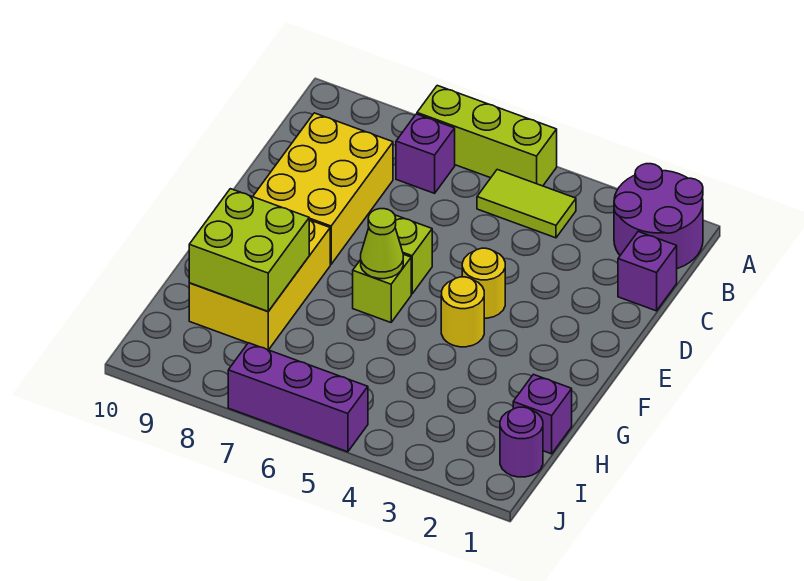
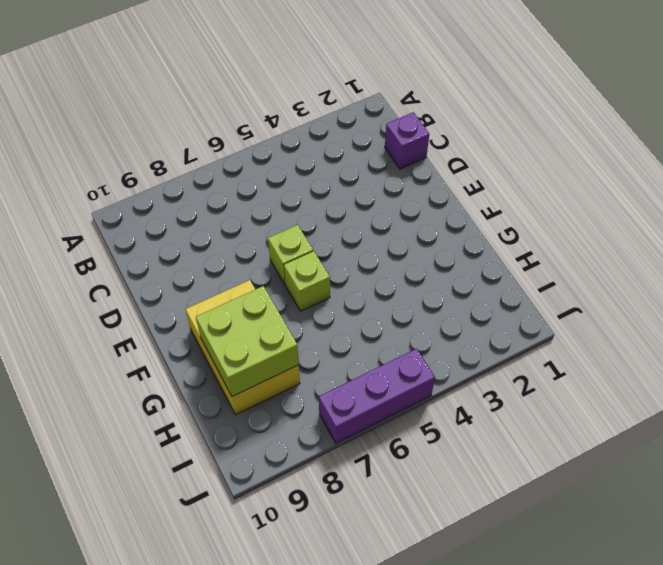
none -> purple round brick A1:B2 level 1
none -> lime brick A5:A7 level 1
none -> lime tile B4:B5 level 1

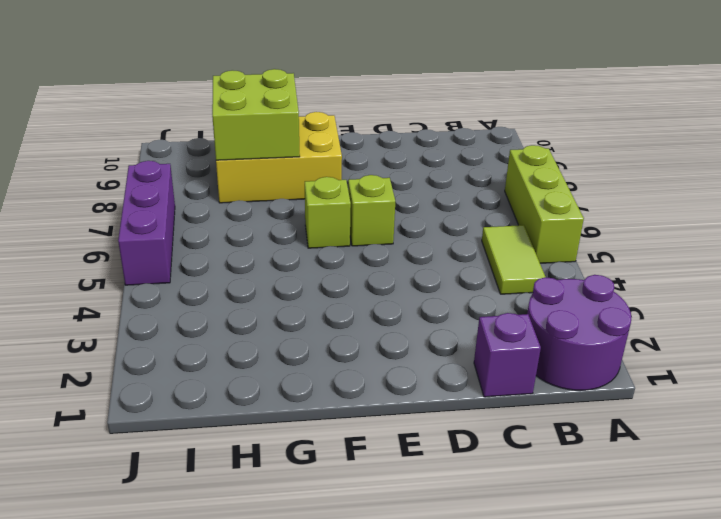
none -> purple brick B7 level 1
none -> yellow brick C8:E9 level 1
none -> yellow round brick E4 level 1

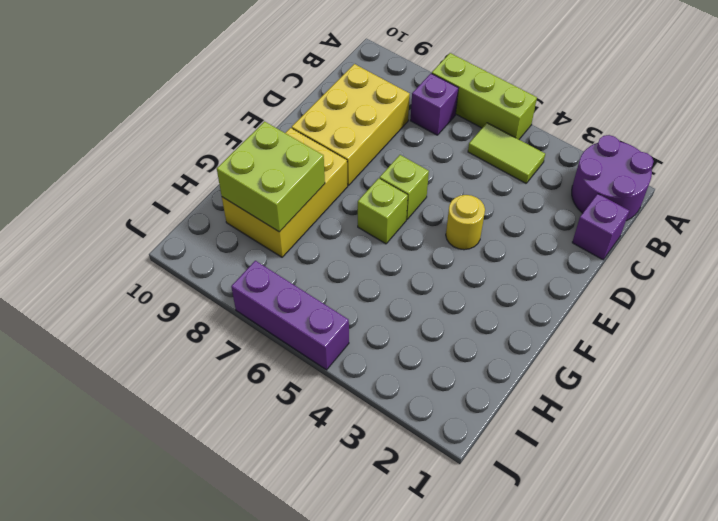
none -> yellow round brick F4 level 1
none -> purple brick H1 level 1
none -> purple round brick I1 level 1

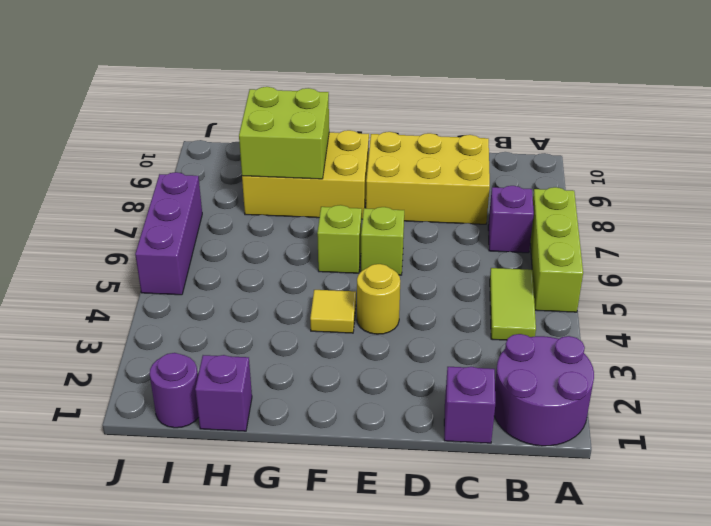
yellow tile F4 level 1 -> yellow round brick F4 level 1
none -> lime cone F6 level 2

